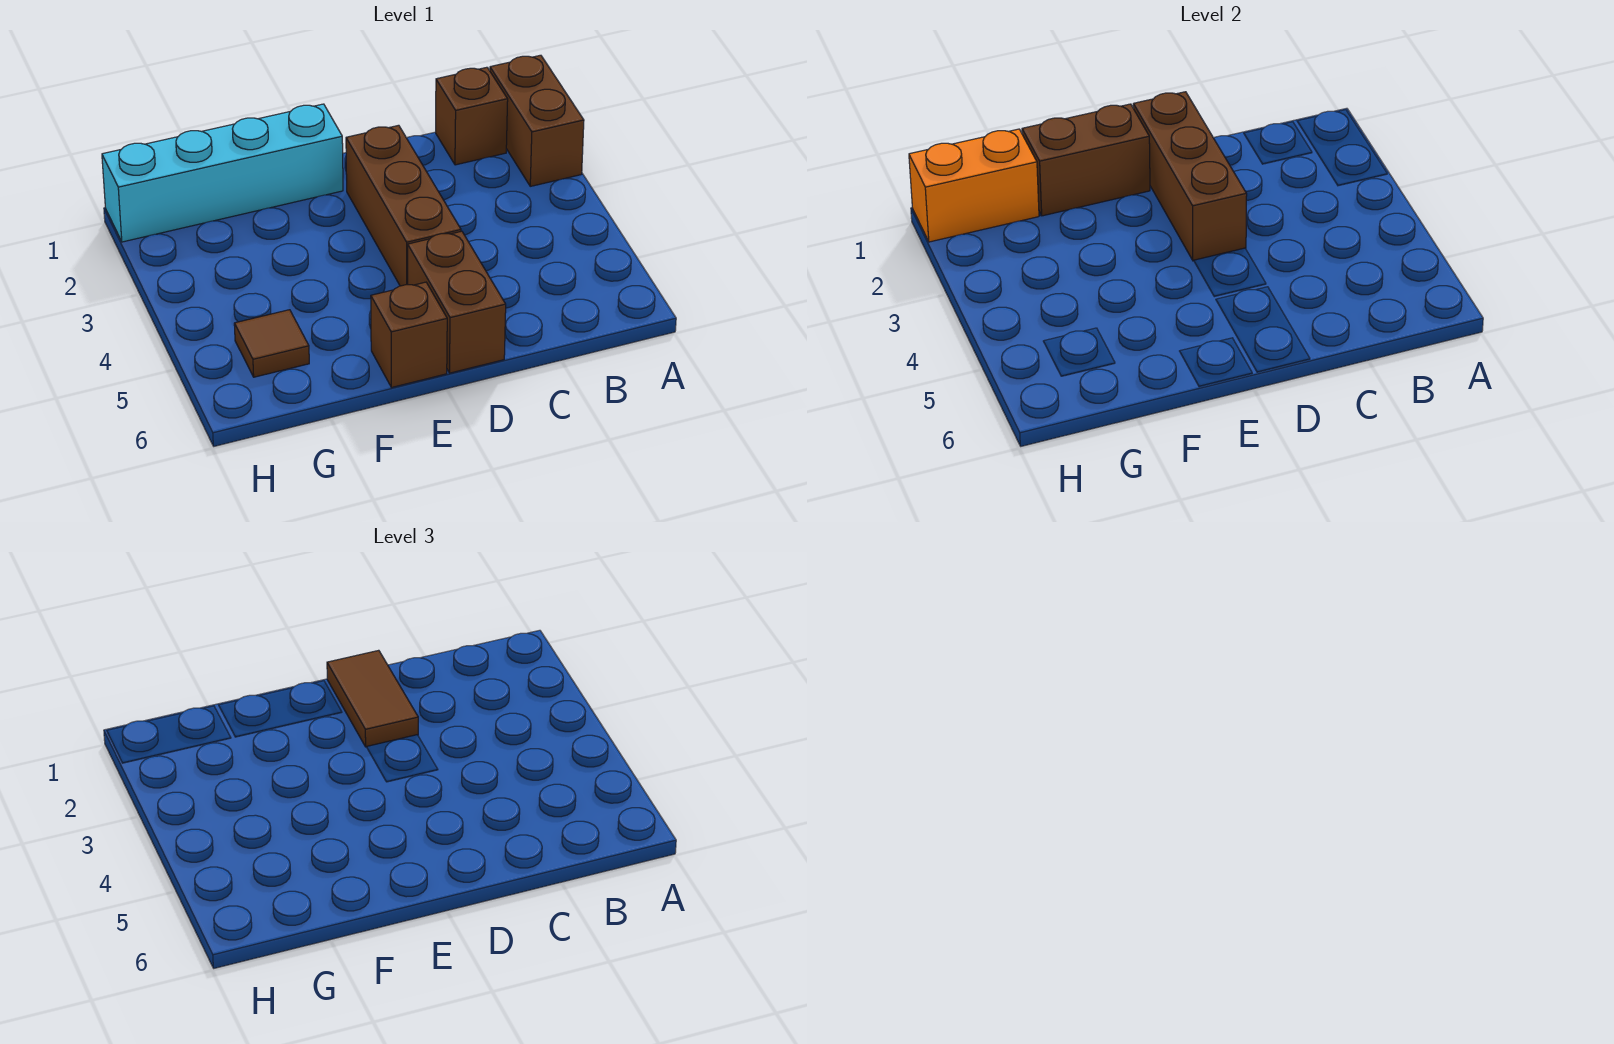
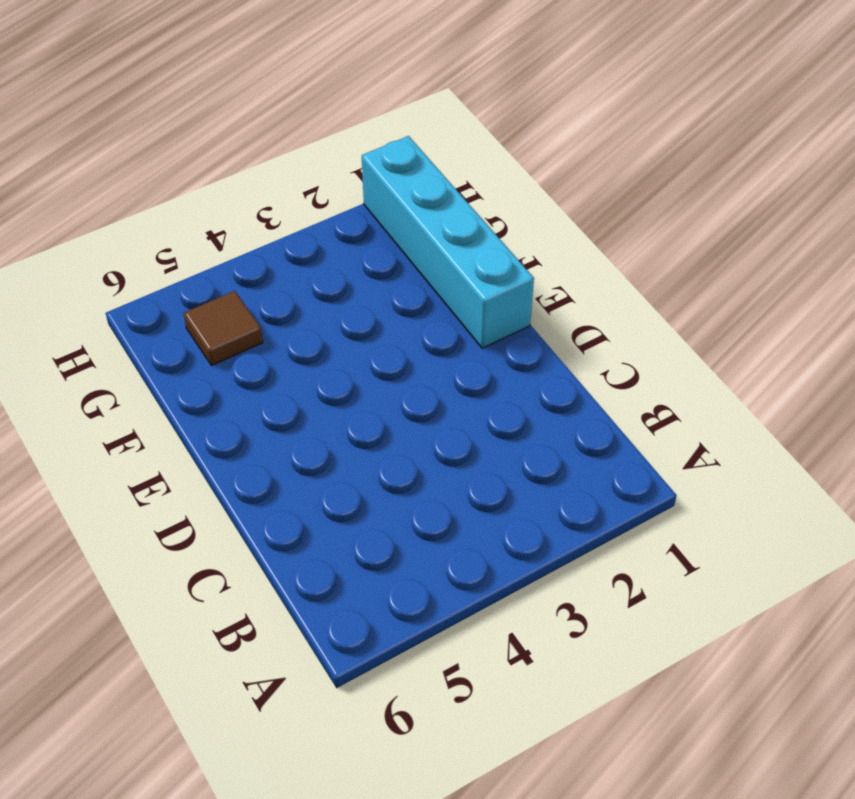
none -> brown brick A1:A2 level 1
none -> brown brick B1 level 1

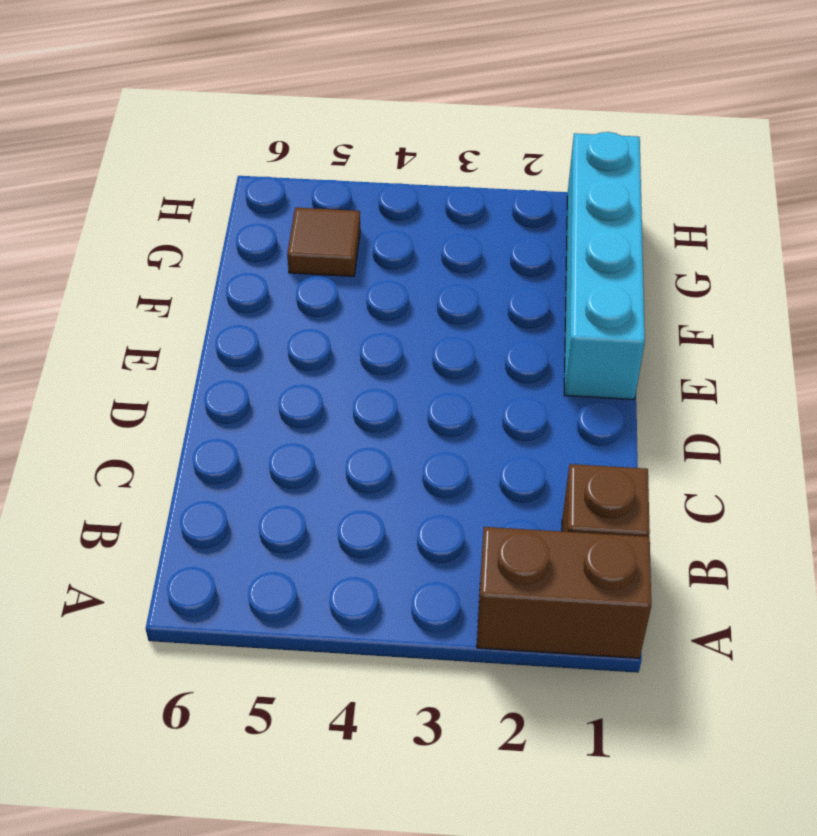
none -> brown brick D2:D4 level 1
none -> brown brick D5:D6 level 1

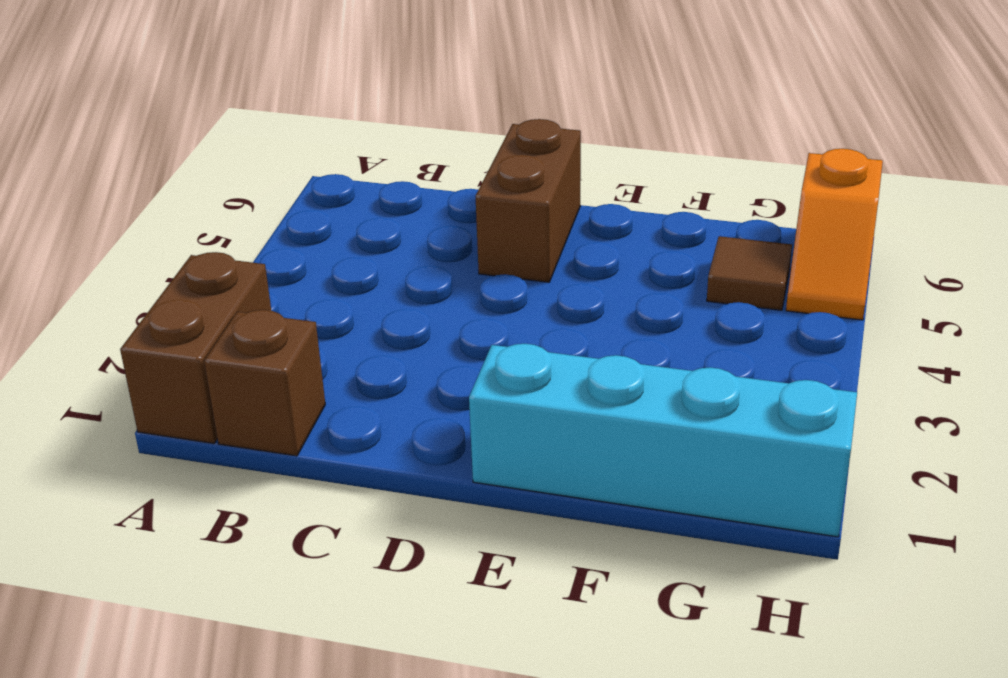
orange slope H5:H6 level 1 top 6 -> none
none -> brown brick D2:D4 level 1
none -> brown brick E6 level 1

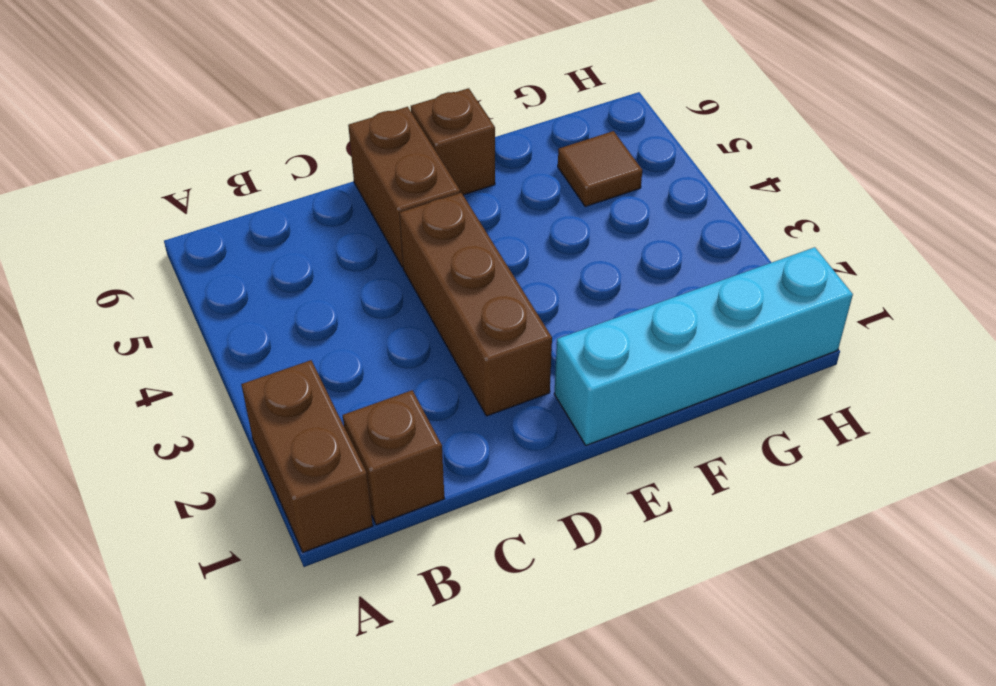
none -> brown brick D1:D3 level 2
none -> brown brick E1:F1 level 2

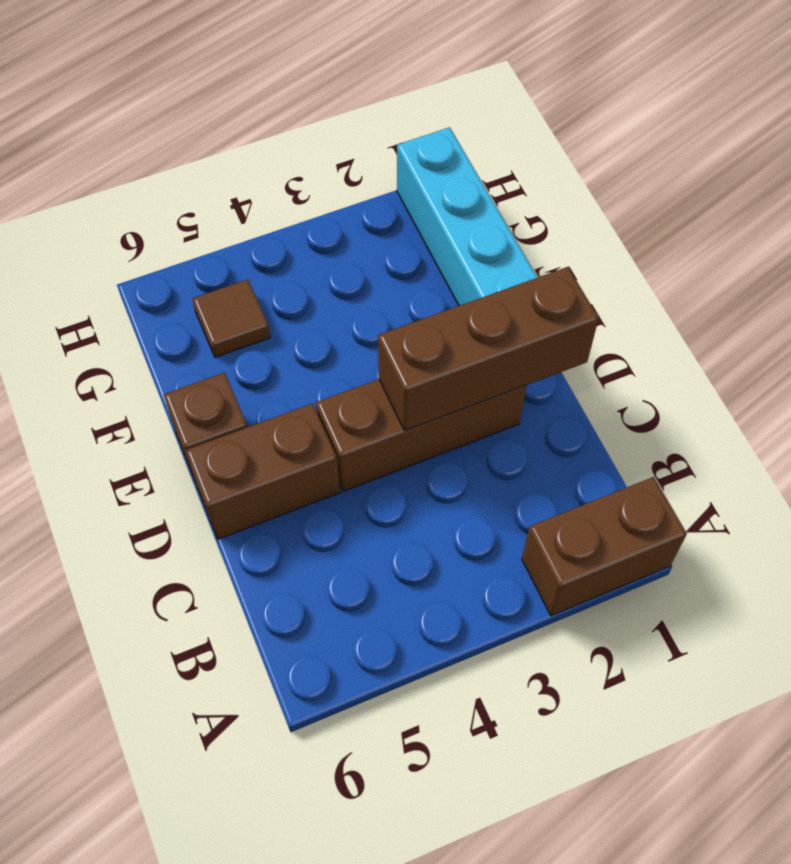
none -> brown brick B1 level 1
none -> brown brick E1:F1 level 2

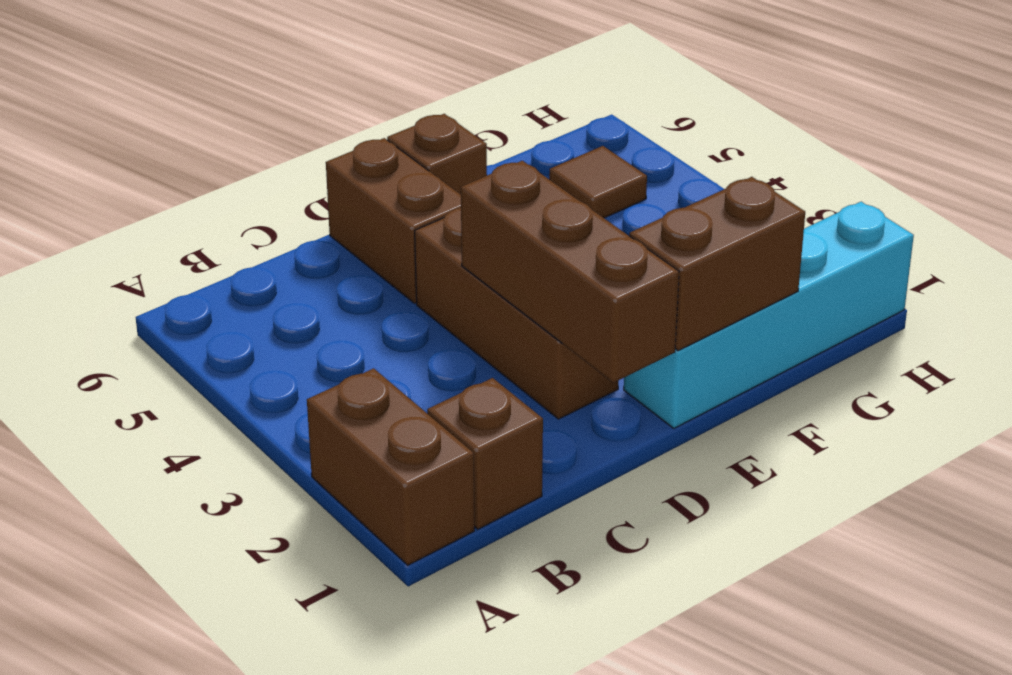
none -> orange brick G1:H1 level 2
none -> brown tile D1:D2 level 3

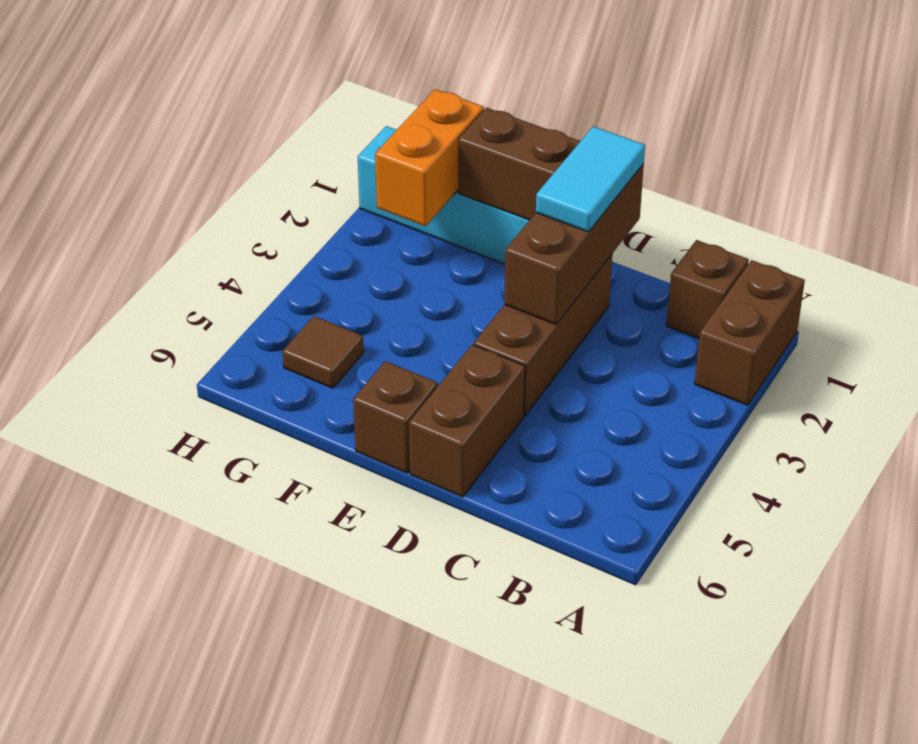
cyan tile D1:D2 level 3 -> brown tile D1:D2 level 3
orange brick G1:G2 level 2 -> orange brick G1:H1 level 2

